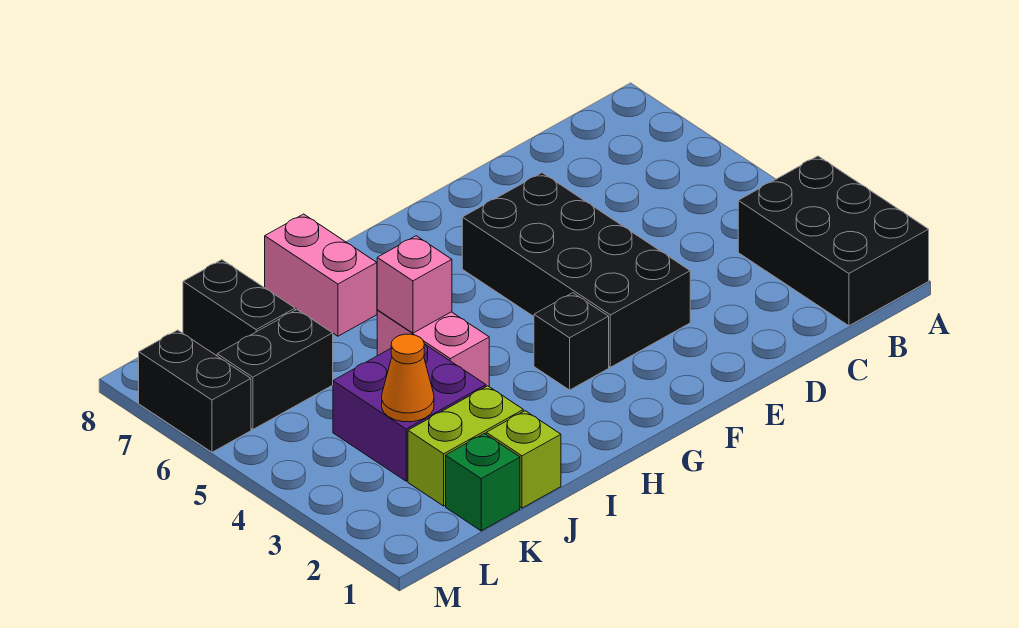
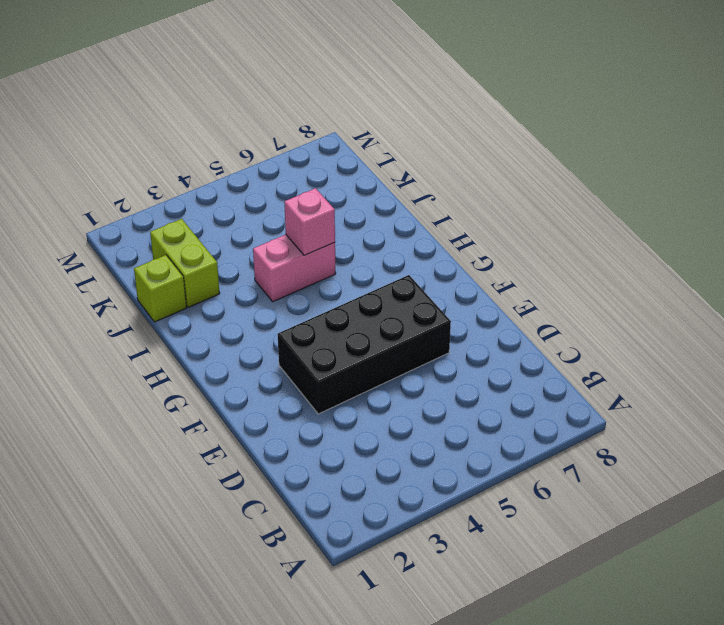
none -> black brick A1:B3 level 1
none -> black brick G3 level 1
none -> pink brick I7:I8 level 1

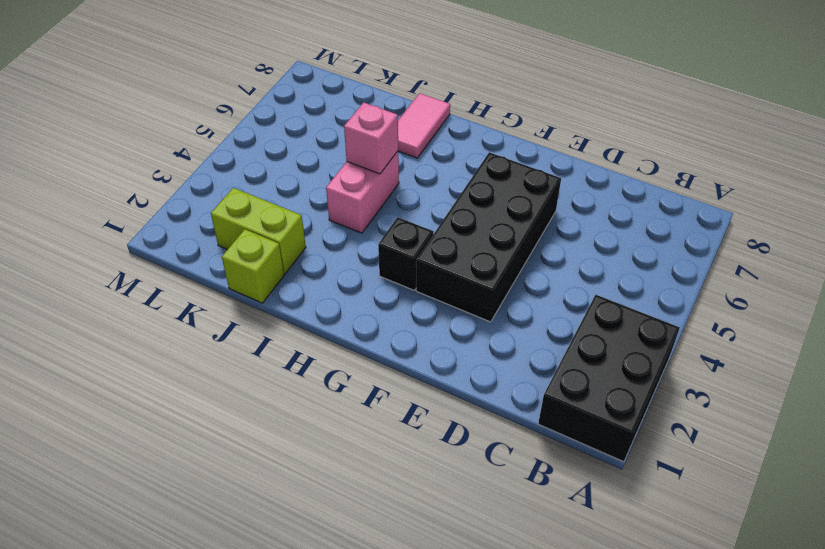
pink tile I7:I8 level 1 -> pink brick I7:I8 level 1
none -> purple brick J3:K4 level 1
none -> green brick K1 level 1
none -> black brick K6:L6 level 1

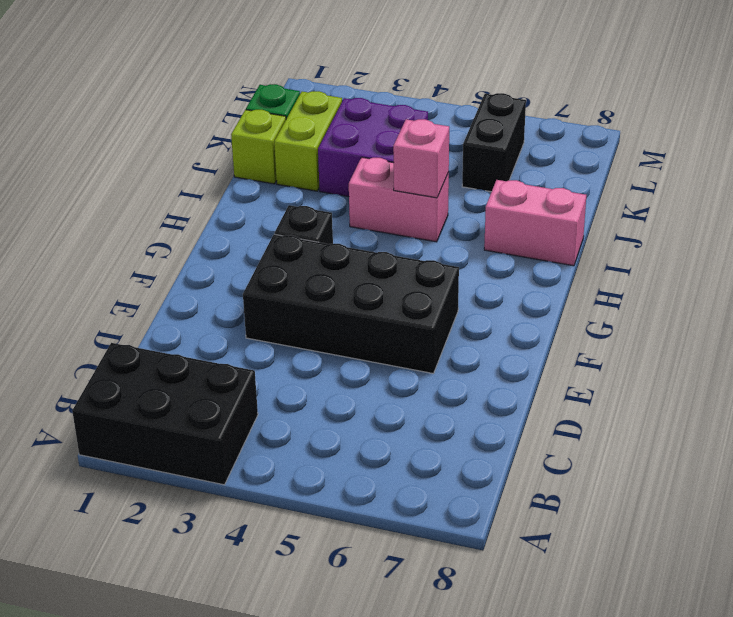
none -> black brick K7:K8 level 1
none -> black brick M6:M7 level 1
none -> orange cone K3 level 2

